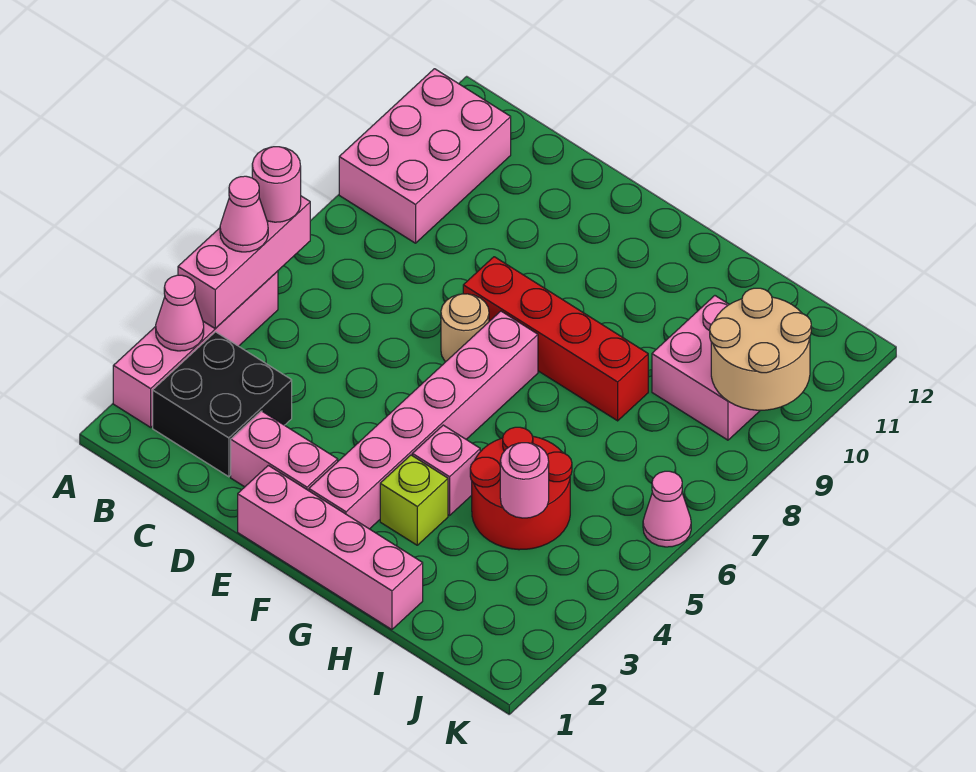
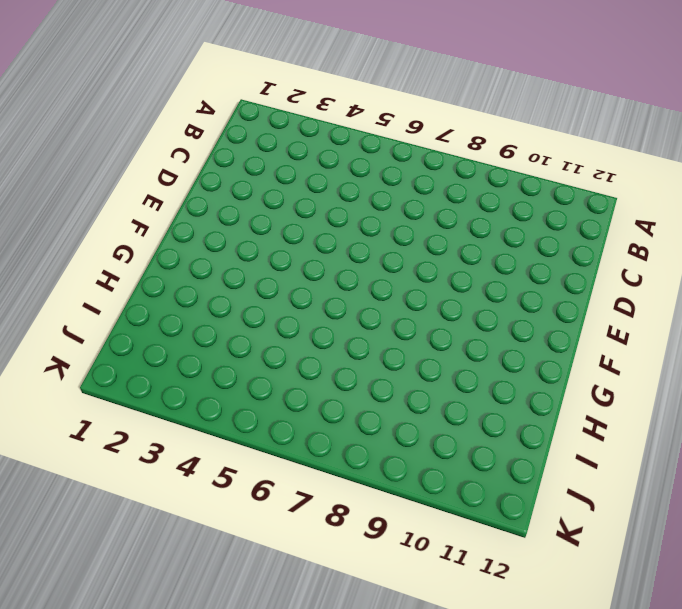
none -> pink brick A2:A5 level 1
none -> pink brick A9:B11 level 1
none -> black brick B2:C3 level 1

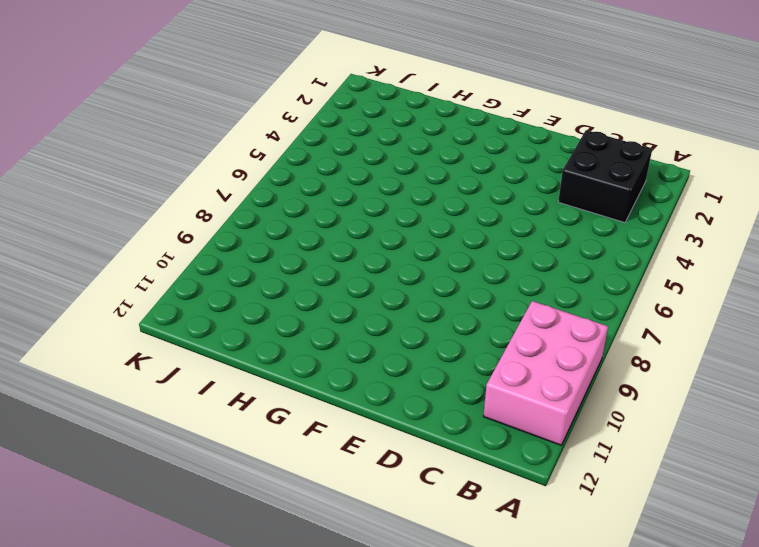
none -> pink brick A2:A5 level 1
none -> pink brick D2:E2 level 1
none -> pink brick E1:H1 level 1

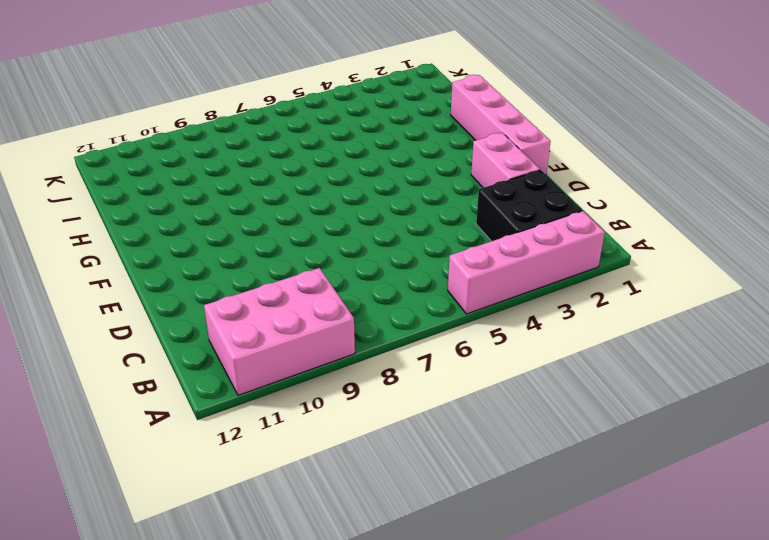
none -> tan round brick E7 level 1
none -> red brick E8:H8 level 1
none -> pink brick F2:F7 level 1

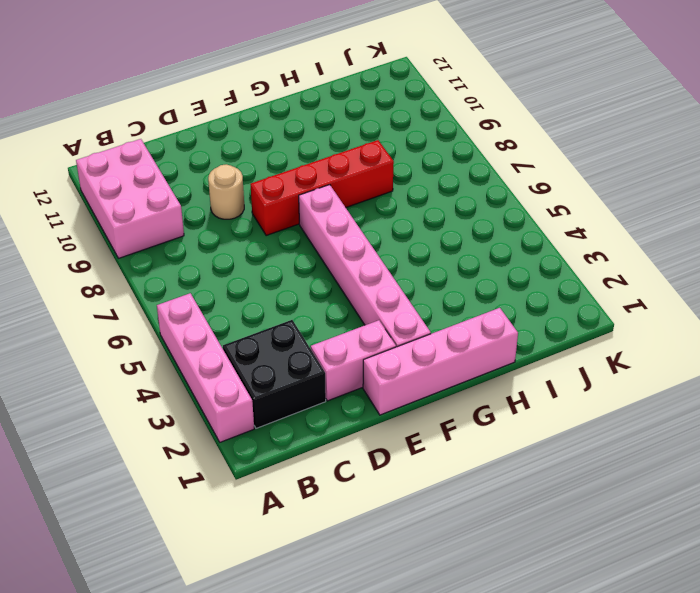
tan round brick D9 level 1 -> tan round brick E7 level 1
none -> lime brick G3 level 1
none -> pink brick G4 level 1
none -> red round brick H4:I5 level 1

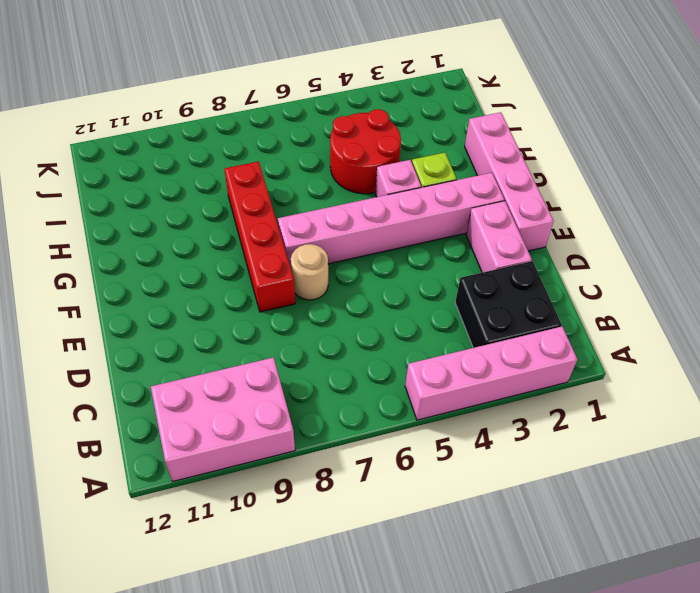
none -> pink brick I9:J10 level 1
none -> pink cone K6 level 1
none -> pink cone A3 level 2

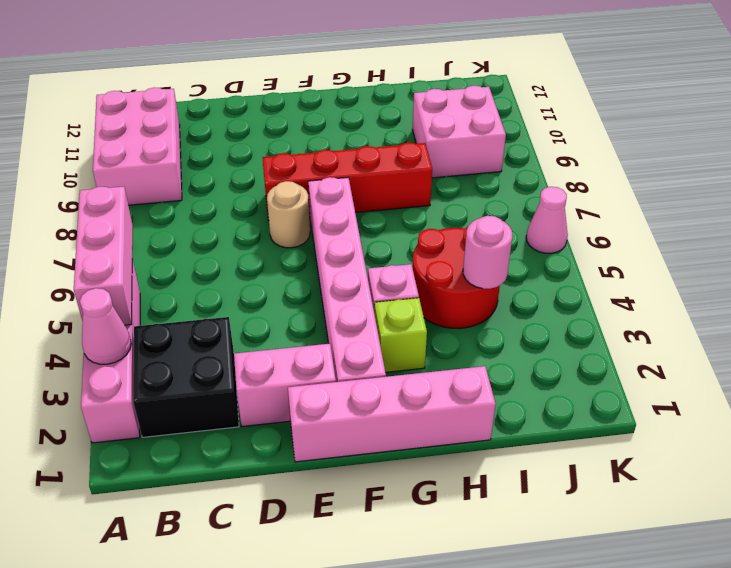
none -> tan round brick J9:K10 level 2
none -> pink cone A5 level 3
none -> pink round brick A6 level 3

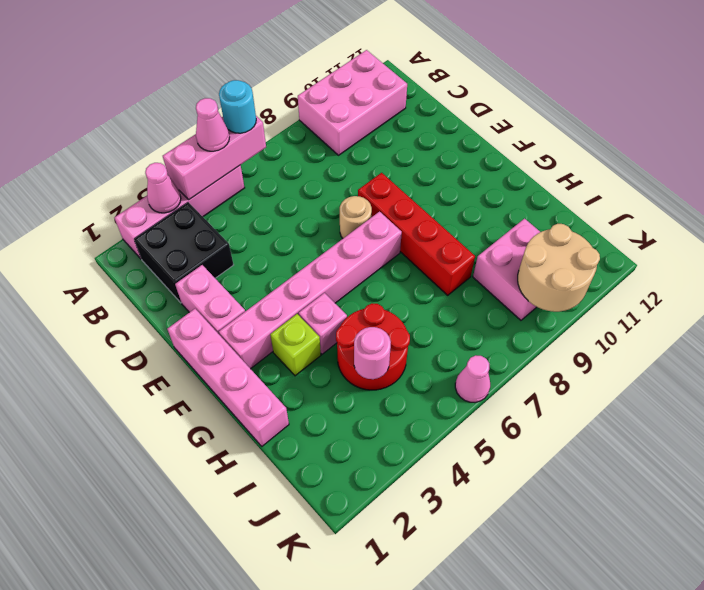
cyan round brick A6 level 3 -> pink round brick A6 level 3

